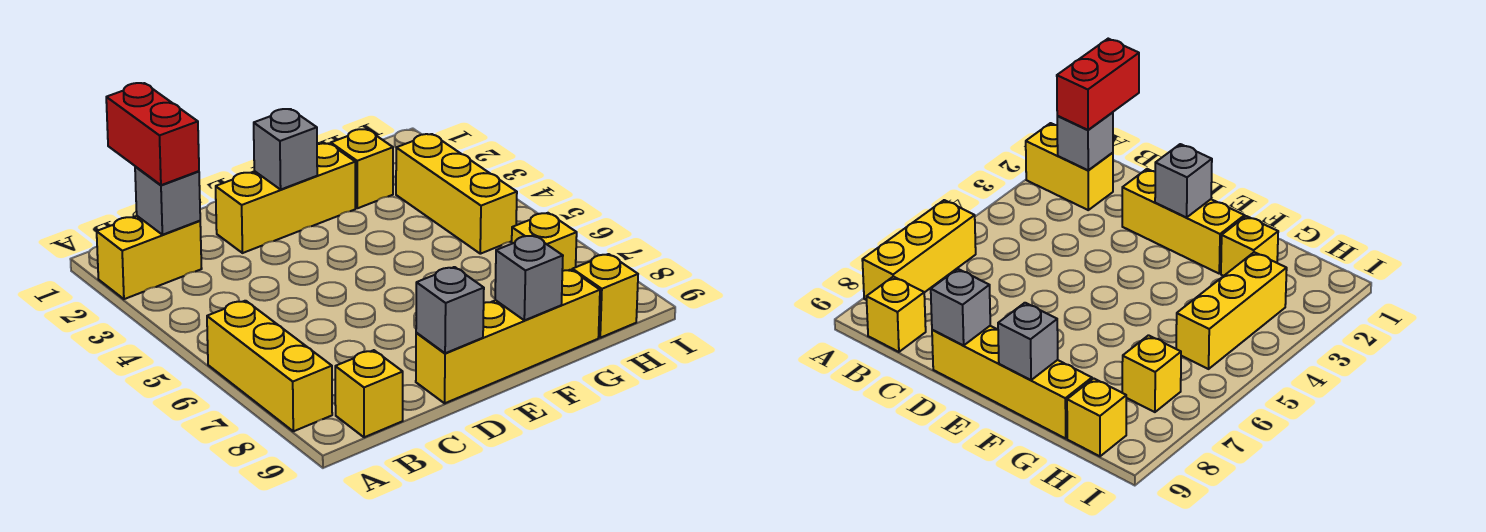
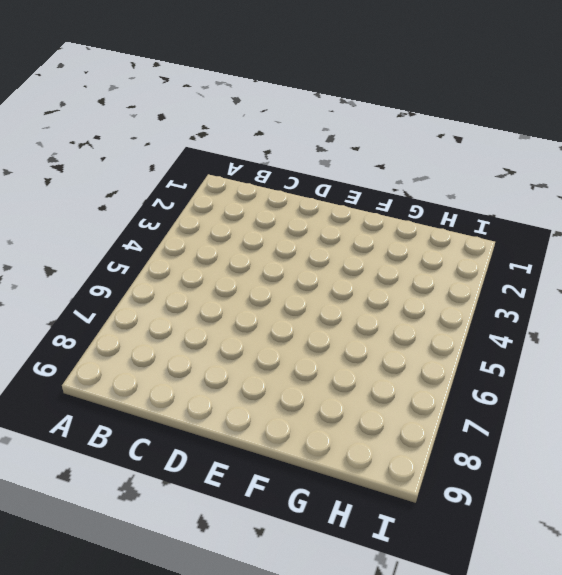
none -> yellow brick A2:B2 level 1
none -> yellow brick A6:A8 level 1
none -> yellow brick B9 level 1

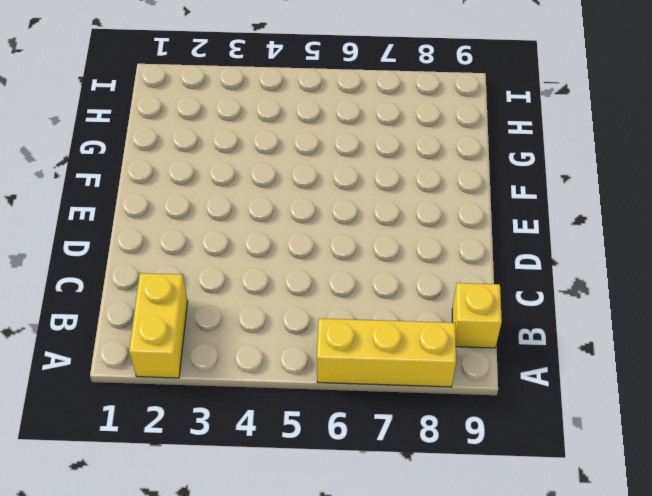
none -> yellow brick D2:F2 level 1
none -> yellow brick D9:G9 level 1
none -> yellow brick G2 level 1

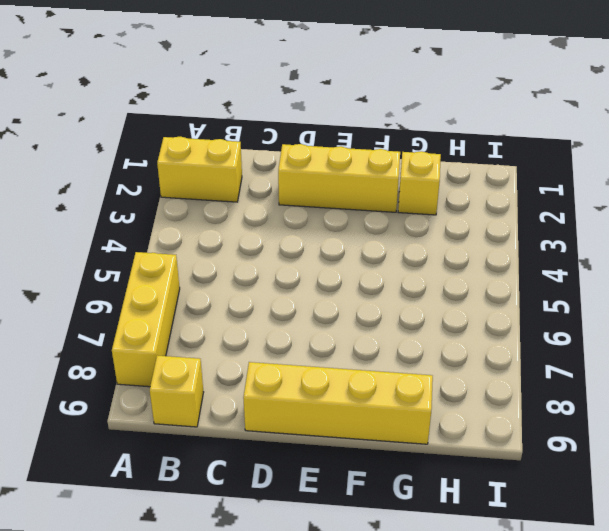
none -> yellow brick H3:H5 level 1
none -> yellow brick H7 level 1
none -> yellow brick H9 level 1

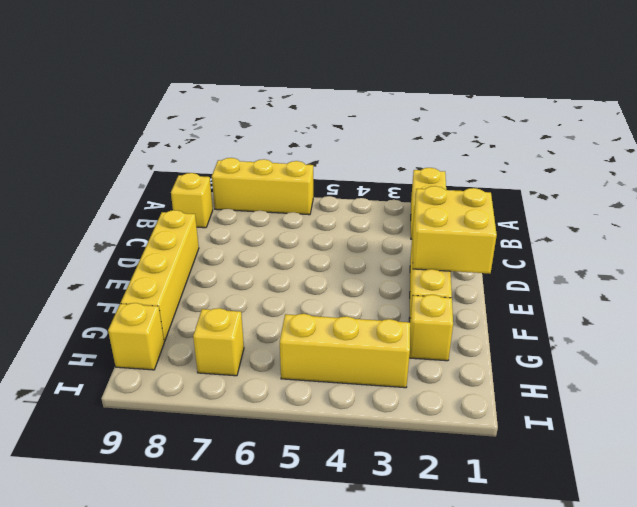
yellow brick D1:E2 level 2 -> grey brick E2 level 2
none -> grey brick B2 level 2
none -> grey brick D9 level 2
none -> grey brick F9 level 2

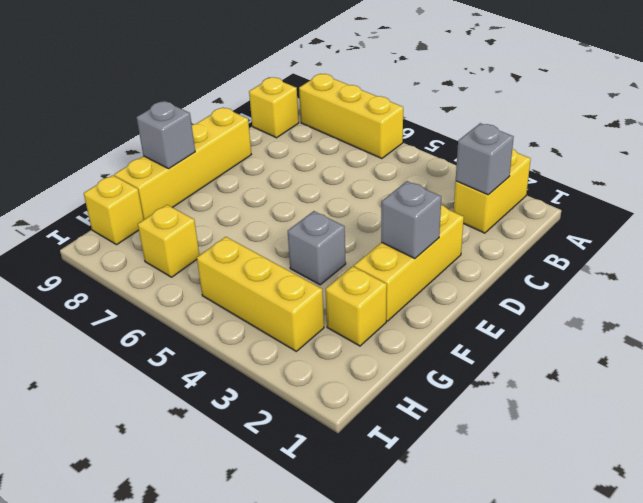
grey brick F4 level 1 -> grey brick D9 level 2
none -> red brick B1:B2 level 3

